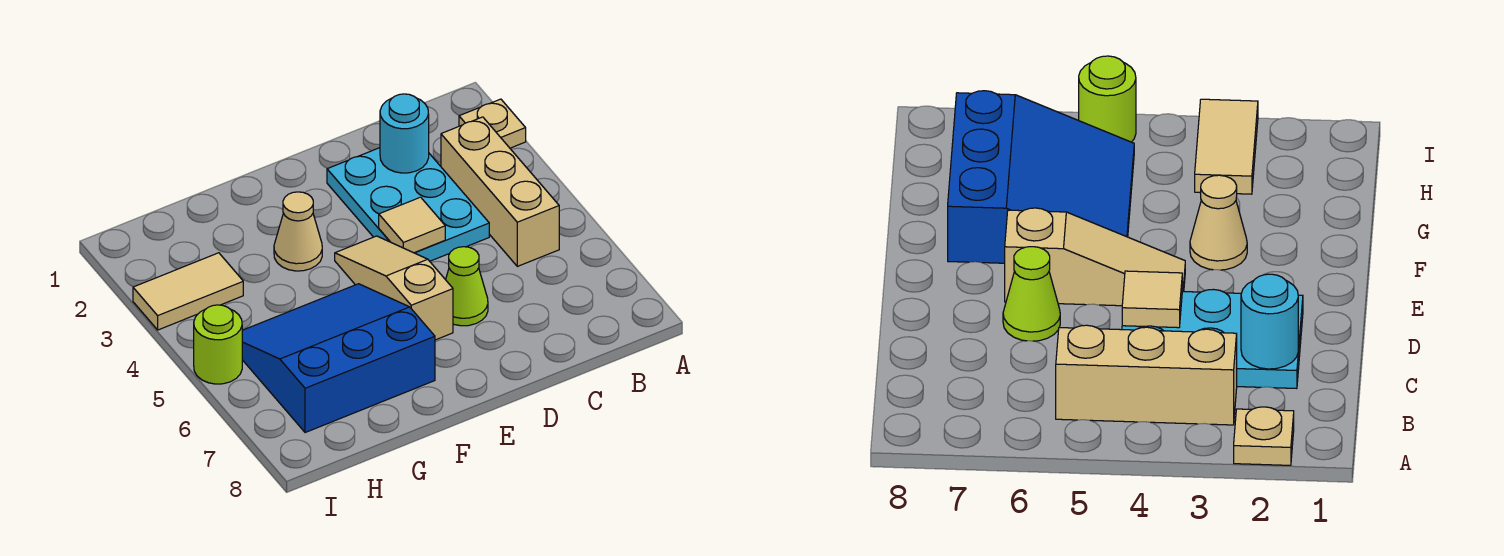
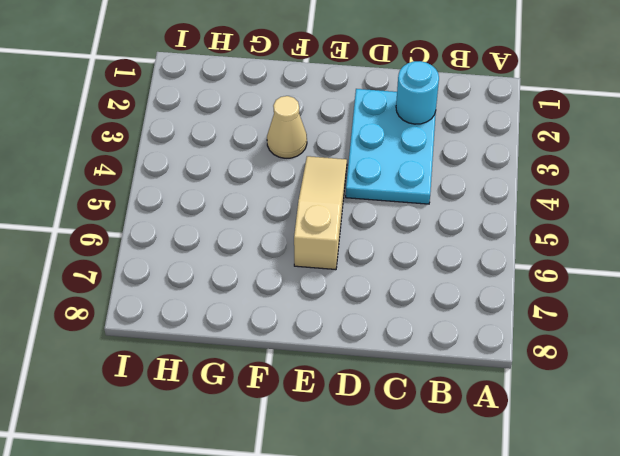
none -> tan plate A2 level 1
none -> tan brick B3:B5 level 1

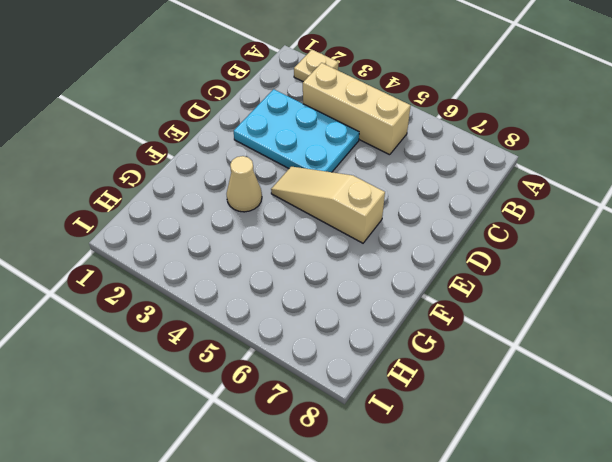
none -> lime cone D6 level 1
none -> blue slope F5:H7 level 1 top 7

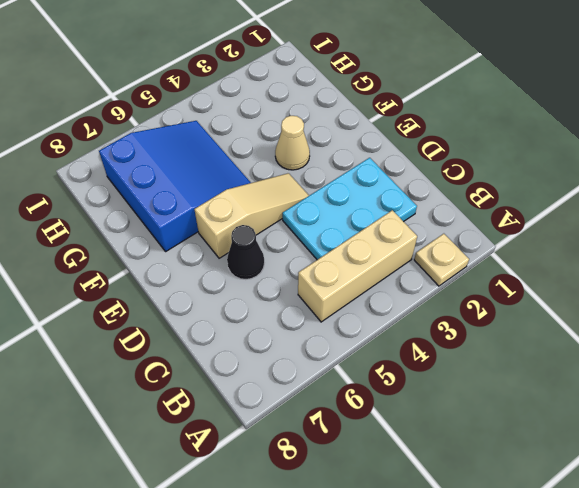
black cone D6 level 1 -> lime cone D6 level 1
none -> tan tile H3:I3 level 1
none -> lime round brick I5 level 1

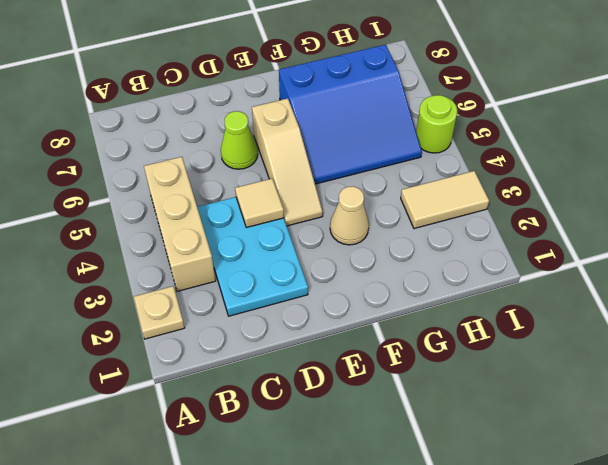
none -> cyan round brick C2 level 2

